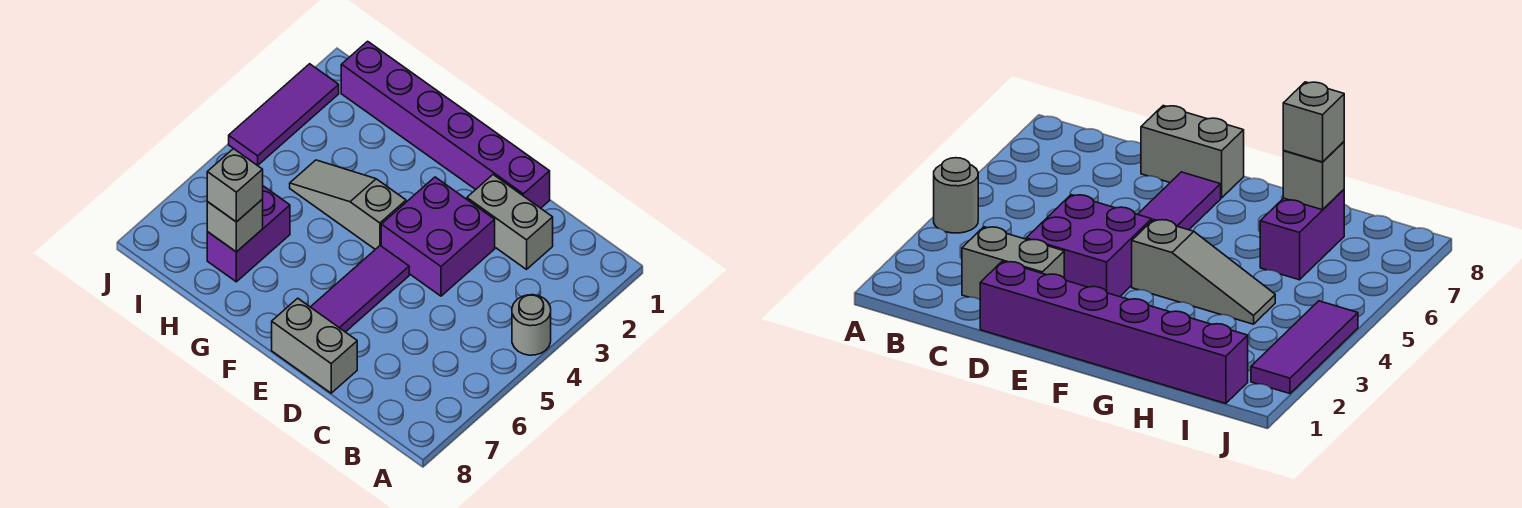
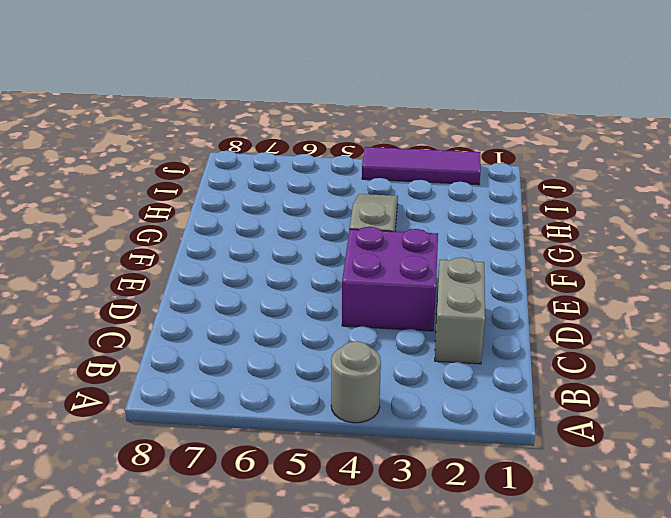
none -> purple brick D1:I1 level 1
none -> grey brick D8:E8 level 1

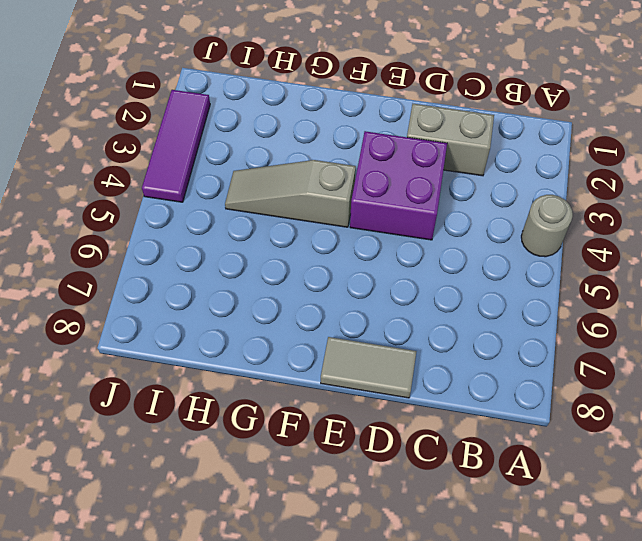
grey tile D8:E8 level 1 -> grey brick D8:E8 level 1
none -> purple brick D1:I1 level 1
none -> purple tile E5:E7 level 1

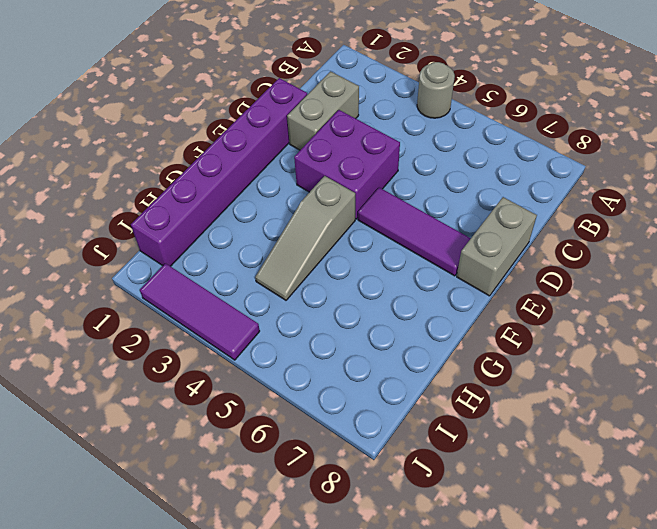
none -> purple brick H6:H7 level 1
none -> grey brick H7 level 2

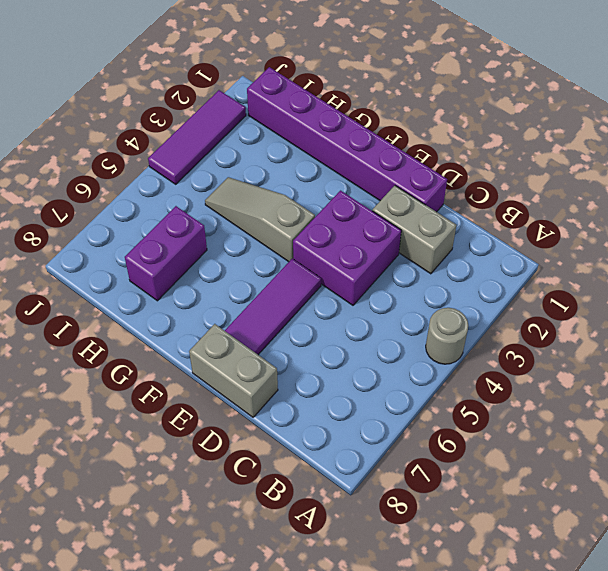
none -> grey brick H7 level 2
none -> grey brick H7 level 3

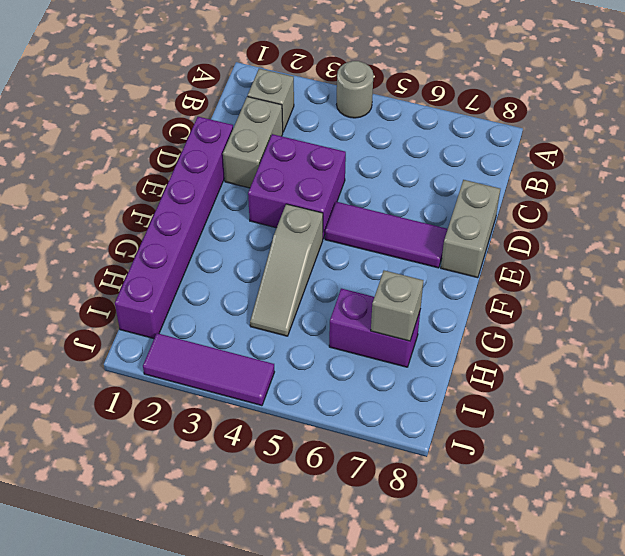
grey brick B2 level 1 -> grey brick H7 level 3

